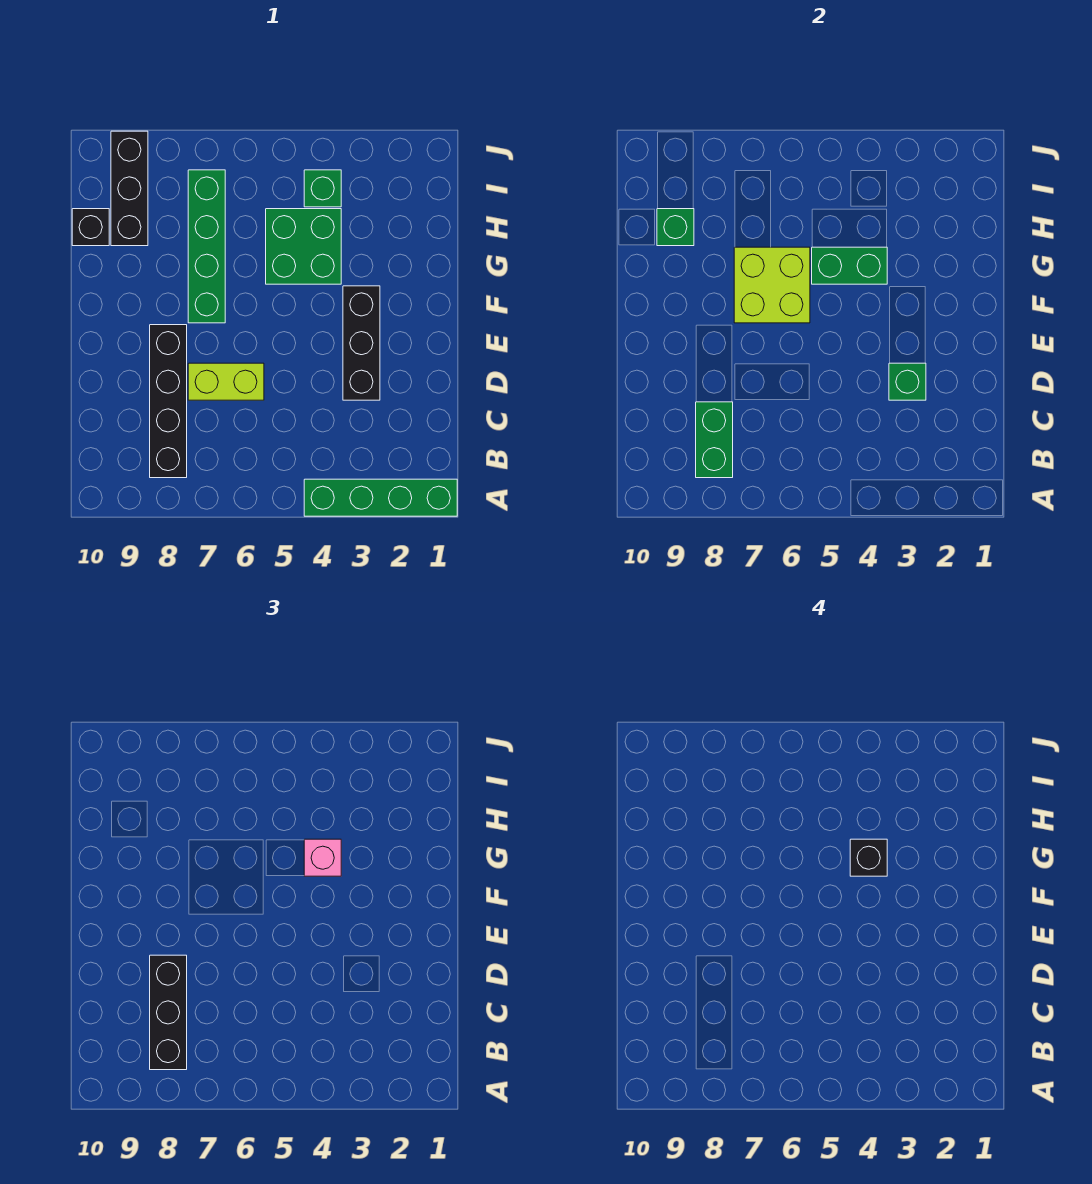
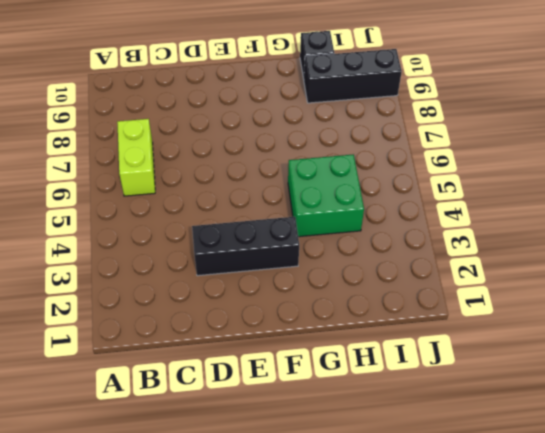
lime brick B6:B7 level 1 -> lime brick D6:D7 level 1
none -> green brick A1:A4 level 1
none -> black brick B8:E8 level 1
none -> green brick F7:I7 level 1

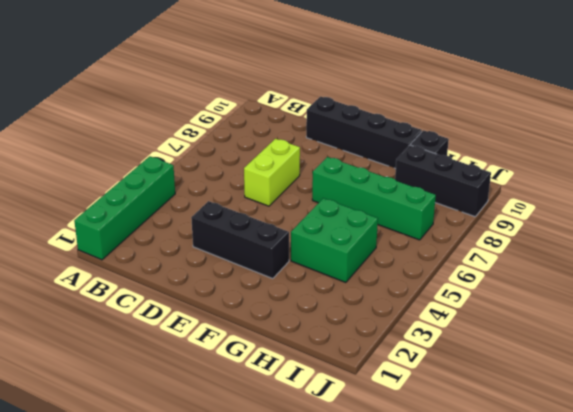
black brick D10:G10 level 1 -> black brick B8:E8 level 1
none -> green brick I4 level 1
none -> green brick B8:C8 level 2
none -> green brick D3 level 2

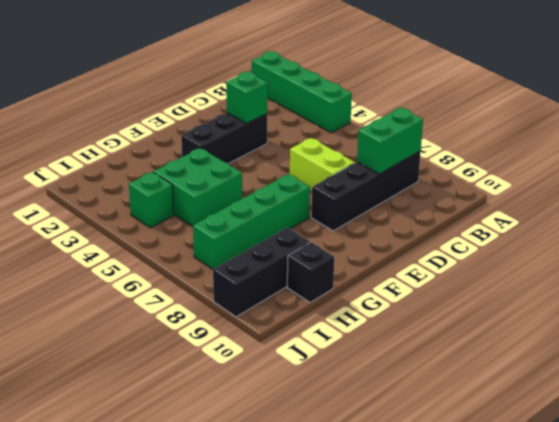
none -> lime brick F6:G7 level 2
none -> green brick G4:G5 level 2
none -> green brick H9 level 2

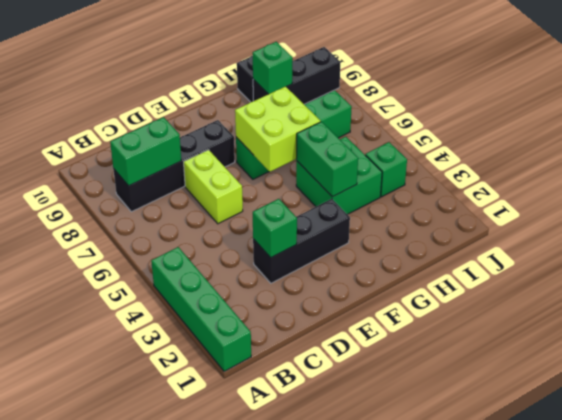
none -> black brick B8:D8 level 3
none -> pink brick G4 level 3
none -> black brick G4 level 4

